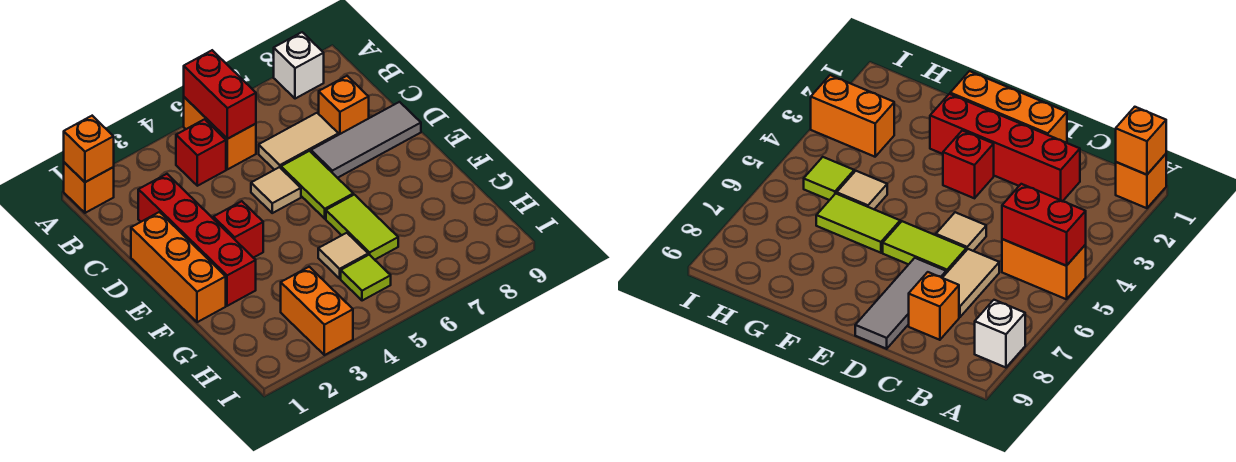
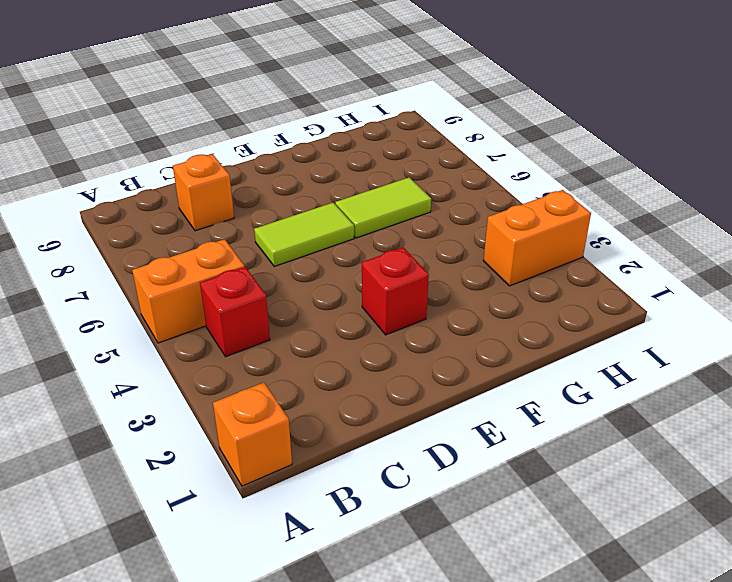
none -> white brick A8 level 1
none -> red brick C2:F2 level 1
none -> tan tile C6:C7 level 1

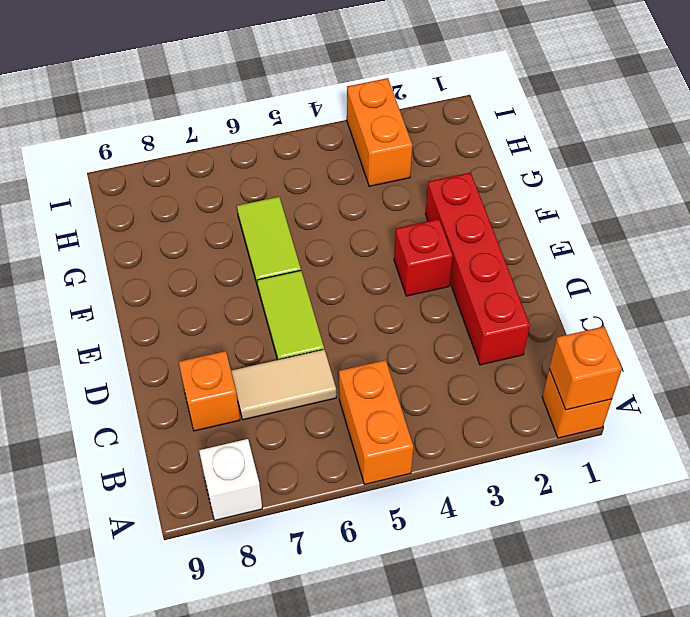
none -> red brick B4 level 1
none -> orange brick D1:F1 level 1
none -> tan tile D5 level 1

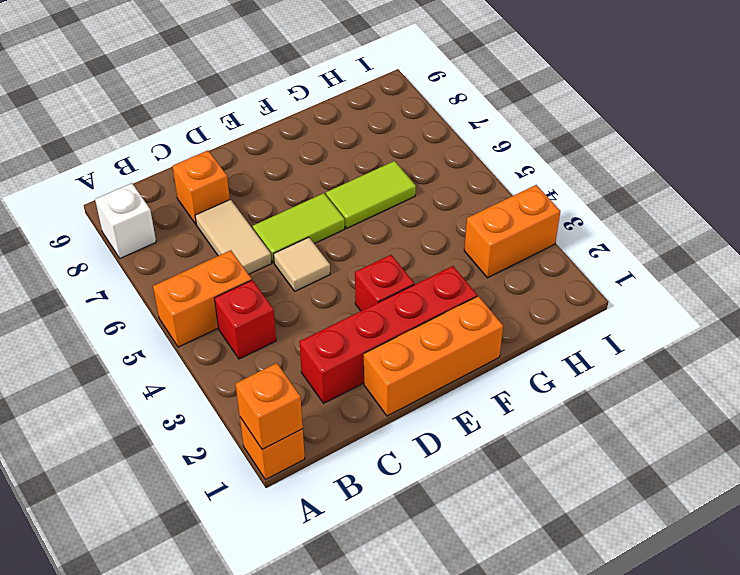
none -> grey tile D7:D9 level 1
none -> tan tile G5 level 1
none -> lime tile H5 level 1

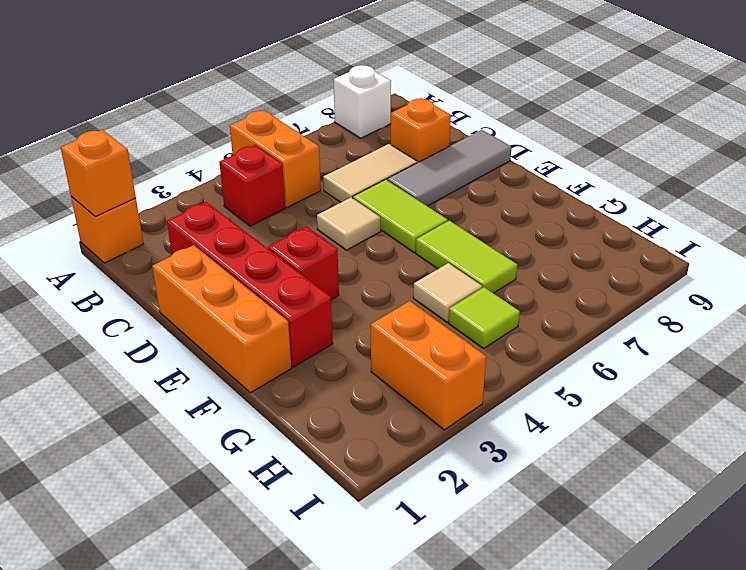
none -> red brick A5:B5 level 2

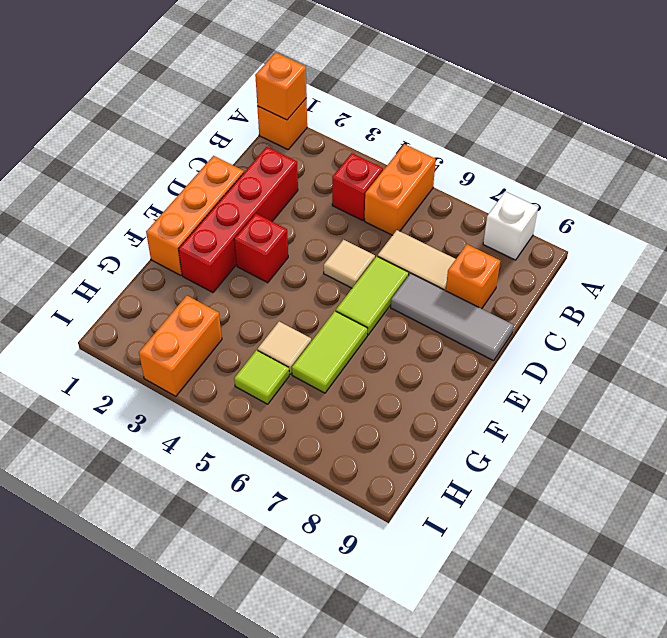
none -> red brick A5:B5 level 2

